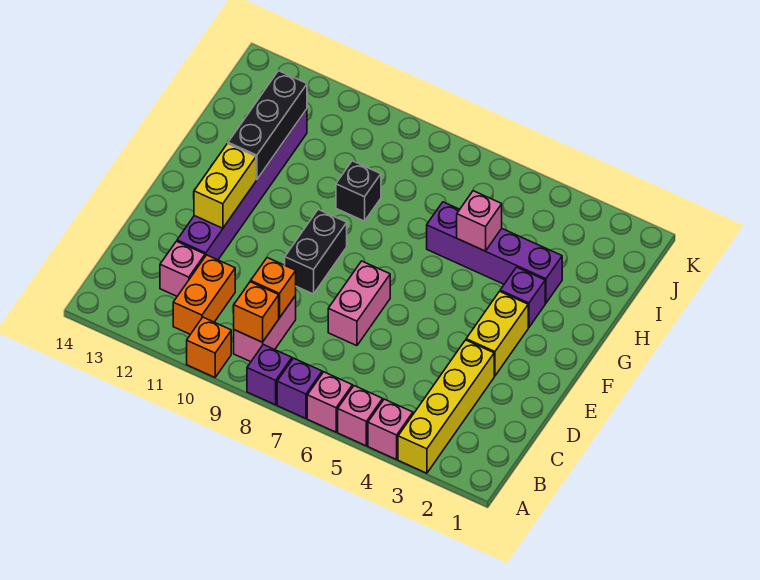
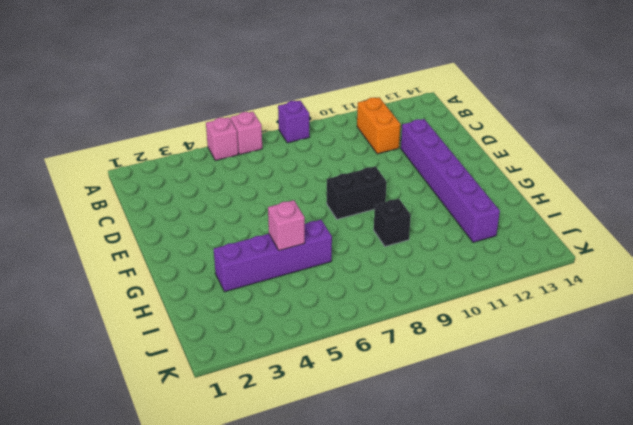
black brick F8:F9 level 1 -> black brick E9:F9 level 1
none -> yellow brick A3:D3 level 1
none -> pink brick A4 level 1
none -> purple brick A7 level 1

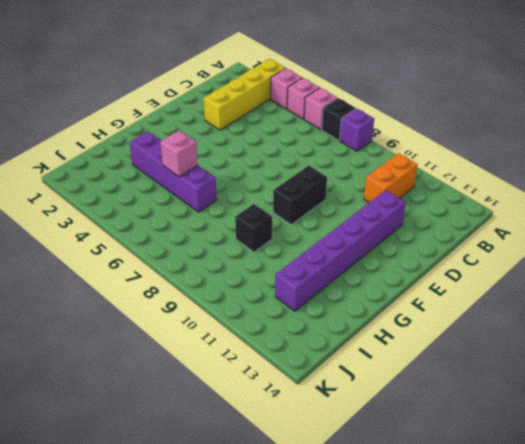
black brick A7 level 1 -> purple brick A7 level 1
none -> orange brick A10 level 1
none -> pink brick B9:C9 level 1
none -> pink brick C12 level 1

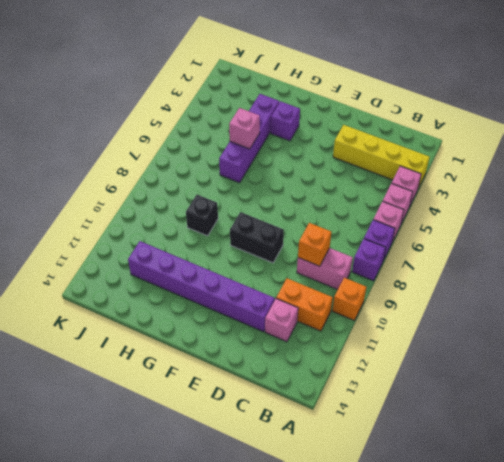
none -> pink brick D7:E7 level 1
none -> yellow brick E3:F3 level 1
none -> orange brick B9 level 2

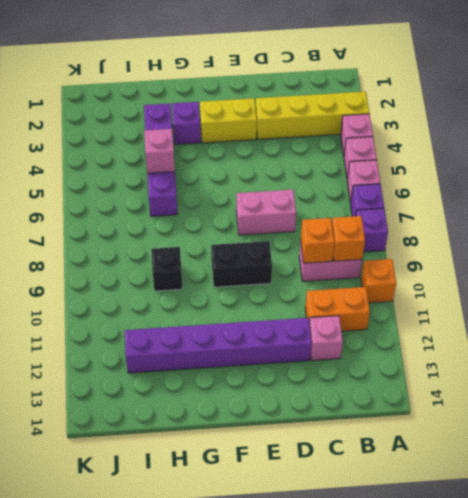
none -> yellow brick E12:F12 level 2
none -> black brick G12:I12 level 2

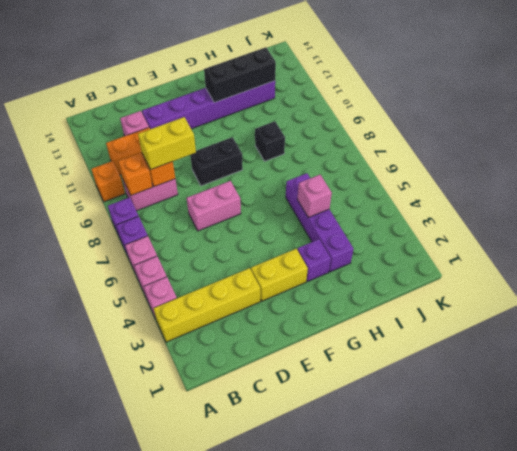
yellow brick C9:D9 level 3 -> yellow brick E12:F12 level 2

